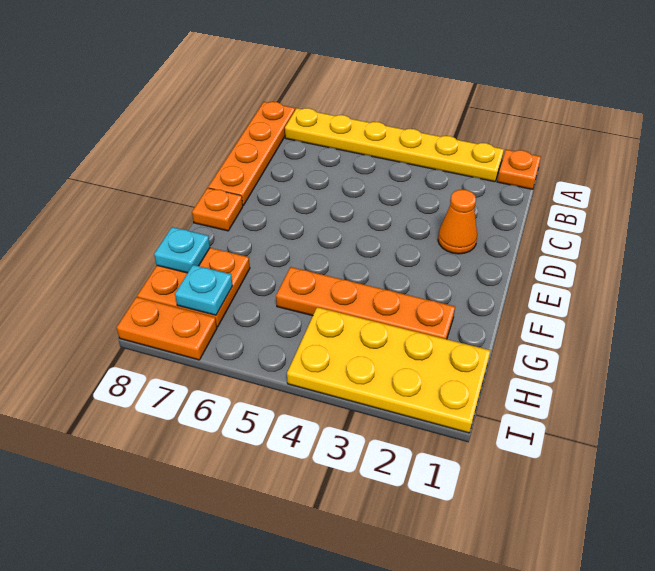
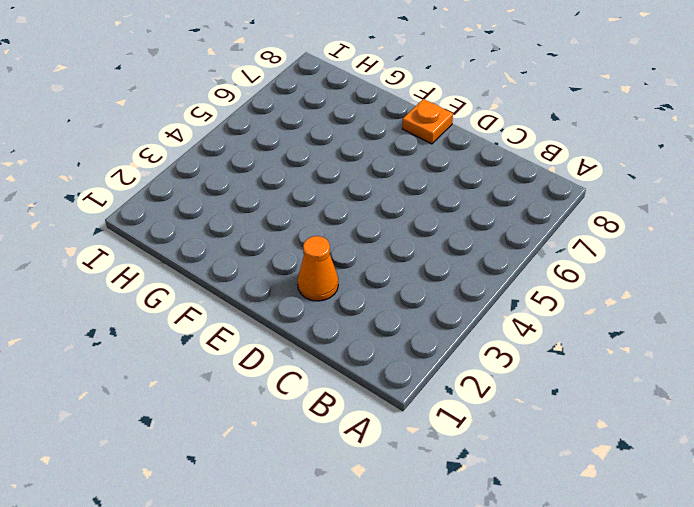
none -> orange plate A1 level 1
none -> yellow plate A2:A7 level 1

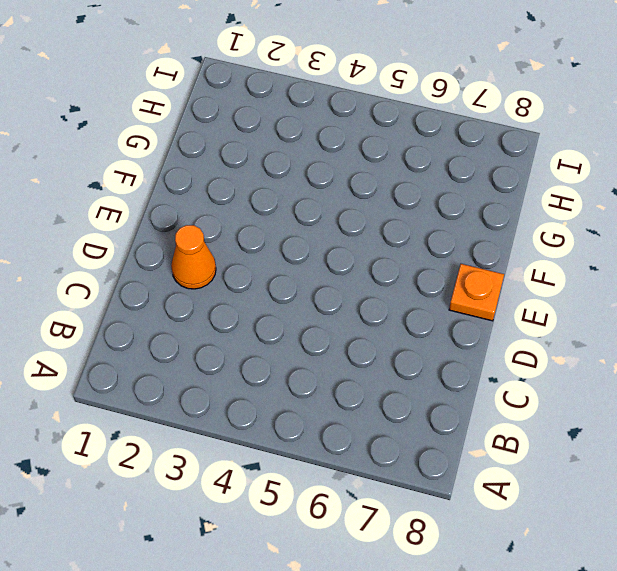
none -> orange plate A1 level 1
none -> yellow plate A2:A7 level 1

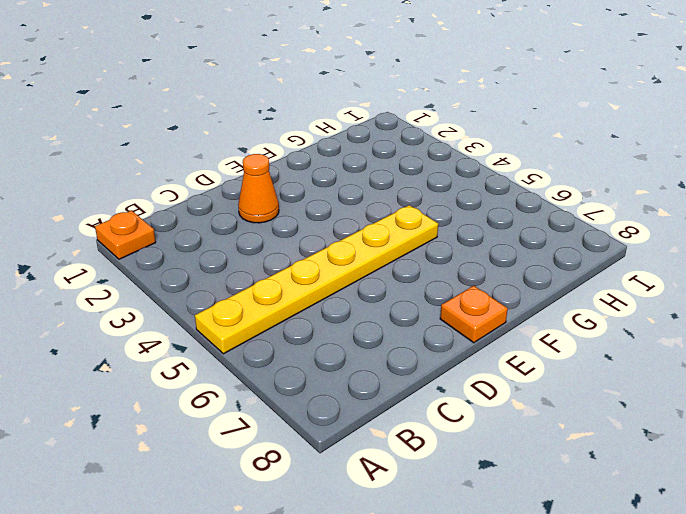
yellow plate A5:F5 level 1 -> yellow plate A2:A7 level 1
none -> orange plate A8:D8 level 1
none -> orange plate G2:G5 level 1

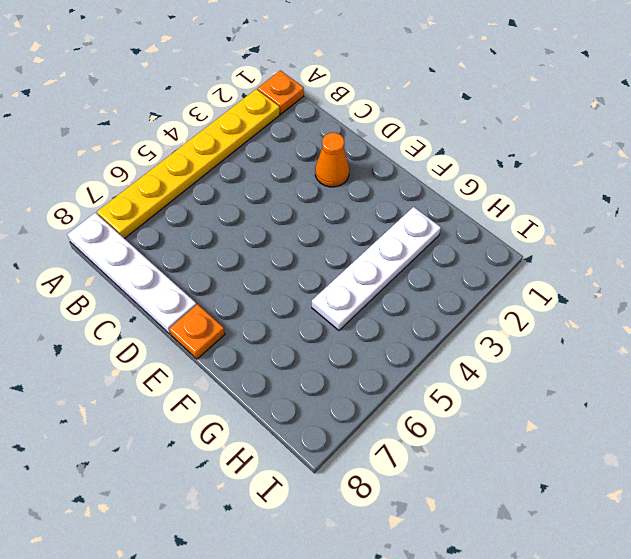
white plate A8:D8 level 1 -> orange plate A8:D8 level 1
white plate G2:G5 level 1 -> orange plate G2:G5 level 1
none -> orange plate G7:H8 level 1
none -> yellow plate H1:I4 level 1

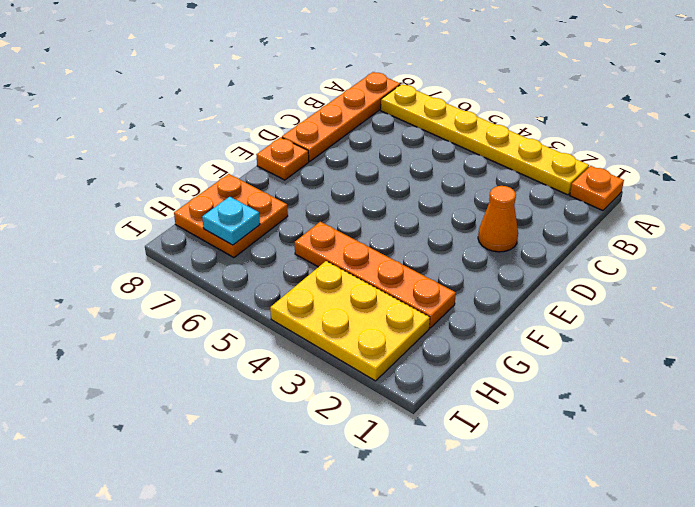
yellow plate H2:I4 level 1 -> yellow plate H1:I4 level 1
none -> orange plate I7:I8 level 1
none -> cyan plate G8 level 2

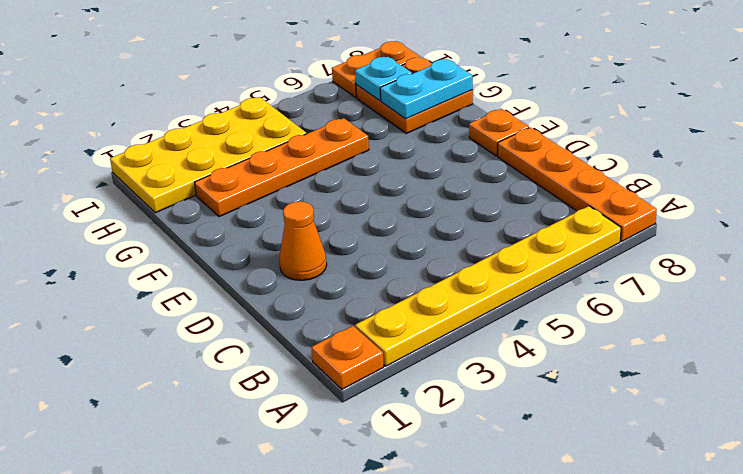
cyan plate G7:G8 level 2 -> cyan plate G8 level 2

